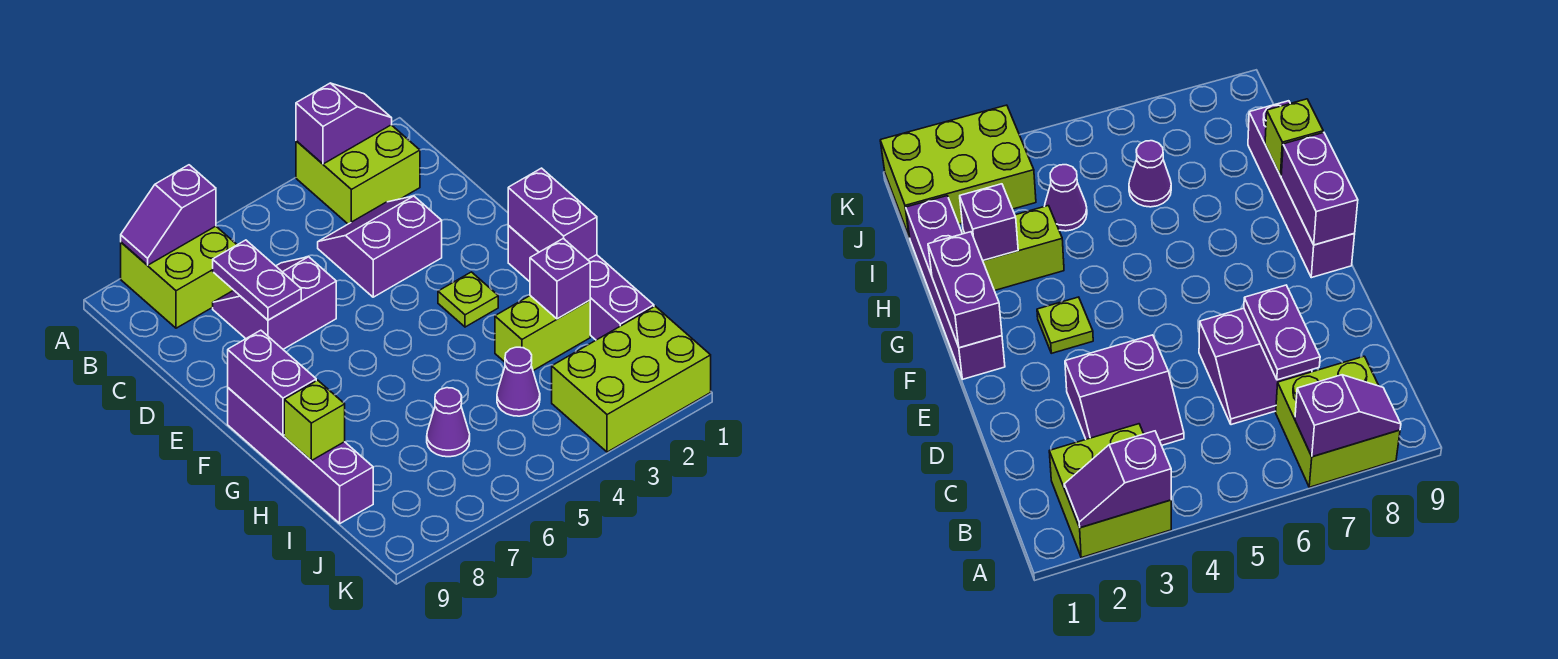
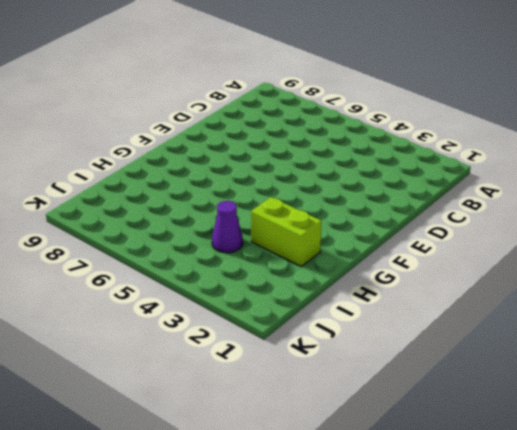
none -> lime brick A2:B3 level 1
none -> lime brick A7:B8 level 1
none -> purple slope C3:D4 level 1 top D

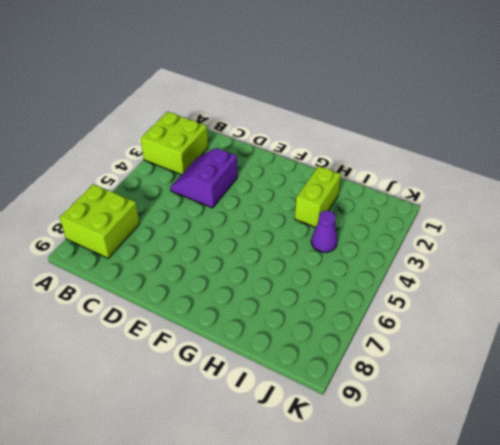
none -> purple slope C6:D7 level 1 top D
none -> purple brick F1:I1 level 1
none -> lime plate F3 level 1

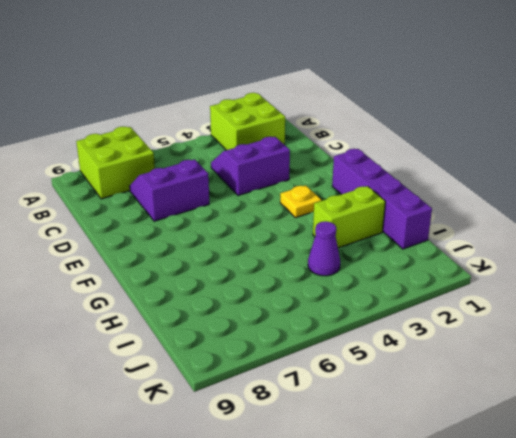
yellow plate F3 level 1 -> lime plate F3 level 1
none -> purple brick F9:I9 level 1
none -> purple cone I6 level 1
none -> lime brick J1:K3 level 1

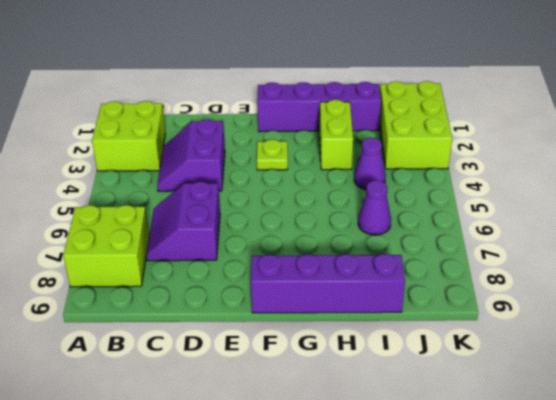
none -> purple slope A2:A3 level 2 top 3
none -> purple slope A7:A8 level 2 top 7
none -> purple plate C7:D7 level 2

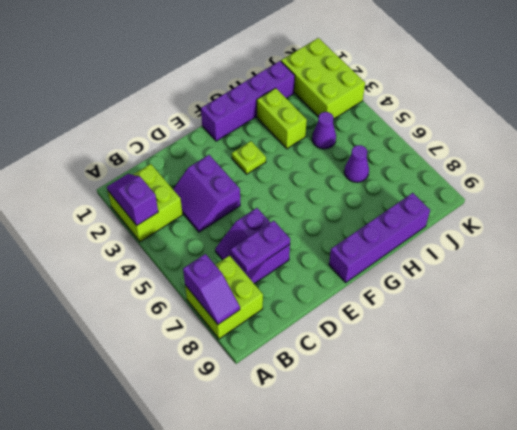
none -> purple brick F1:G1 level 2
none -> purple brick F9:G9 level 2
none -> purple brick H2 level 2

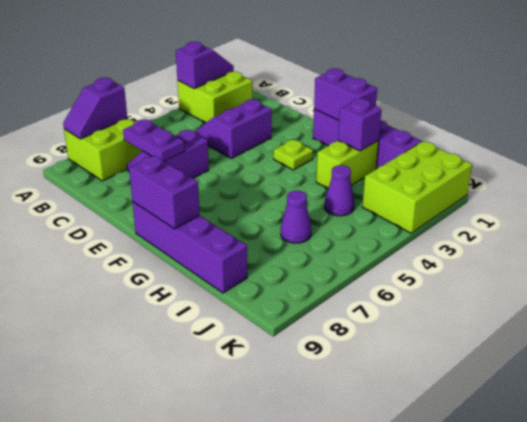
none -> lime brick H9 level 2

